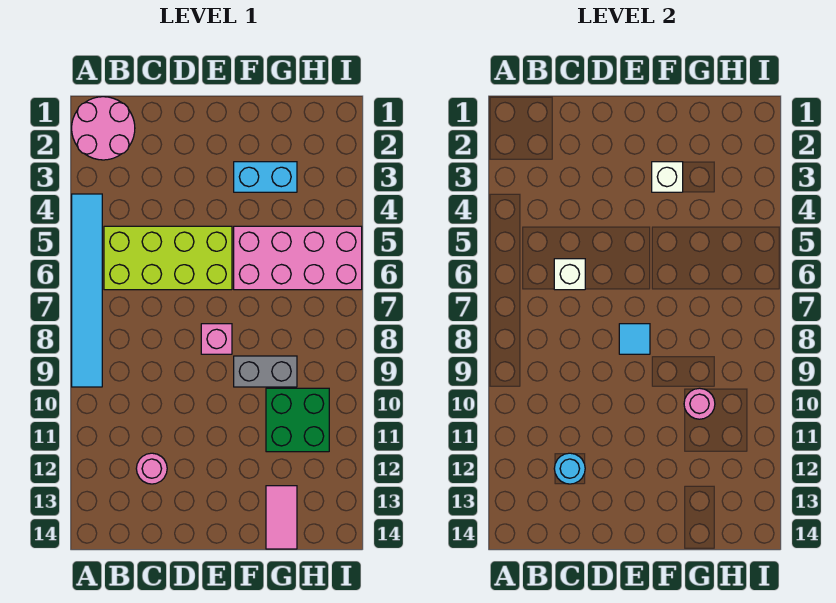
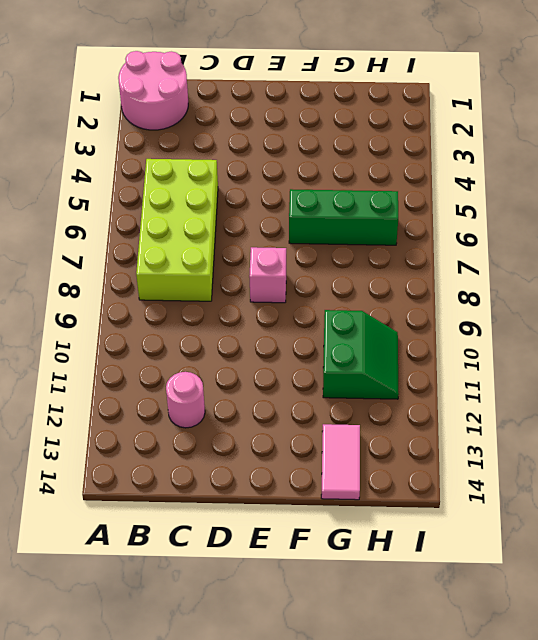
lime brick B5:C8 level 1 -> lime brick B5:E6 level 1
green brick F6:H6 level 1 -> pink brick F5:I6 level 1
green slope G10:H11 level 1 top G -> green brick G10:H11 level 1
none -> cyan tile A4:A9 level 1
none -> cyan brick F3:G3 level 1
none -> grey brick F9:G9 level 1

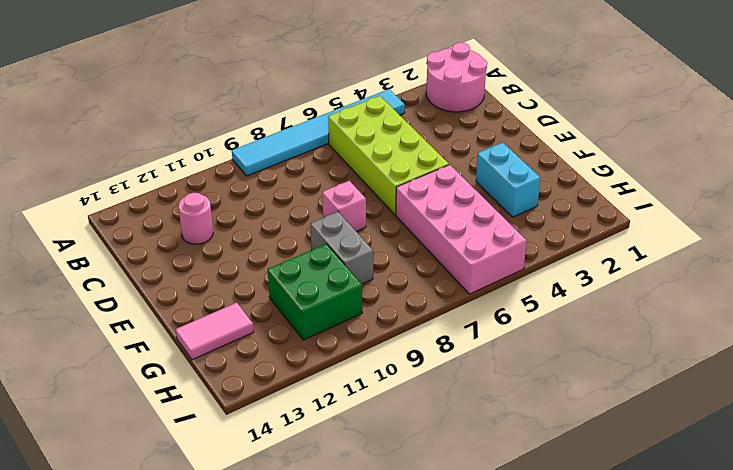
none -> white brick C6 level 2
none -> cyan round brick C12 level 2
none -> cyan tile E8 level 2

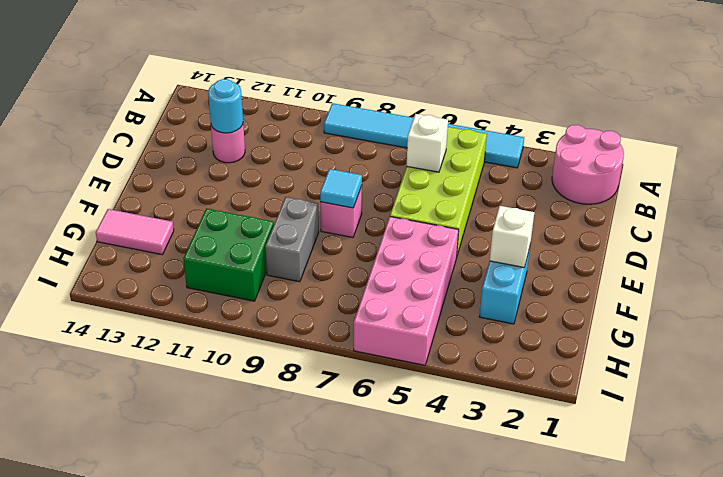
none -> pink round brick G10 level 2

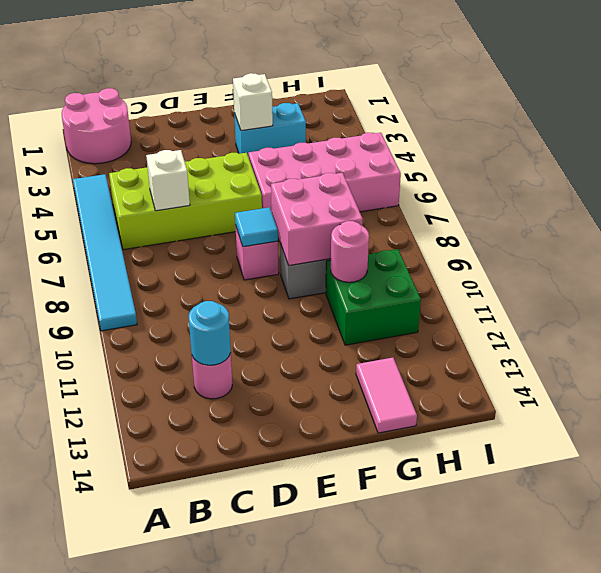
pink brick F8:G9 level 2 -> none

